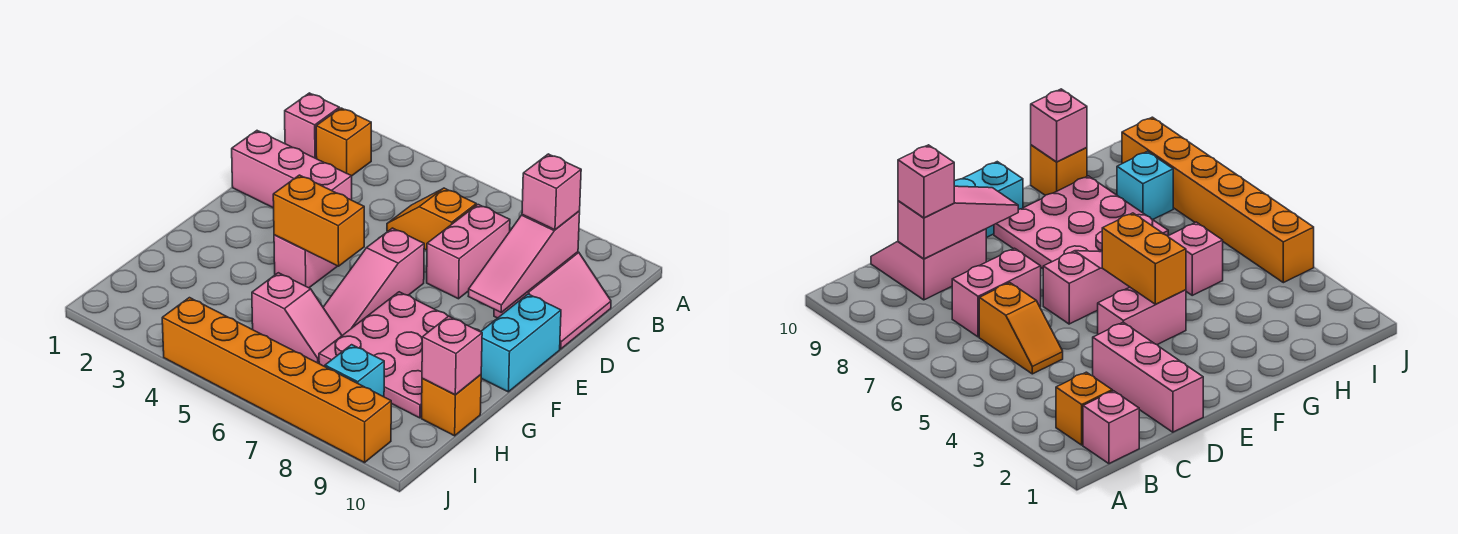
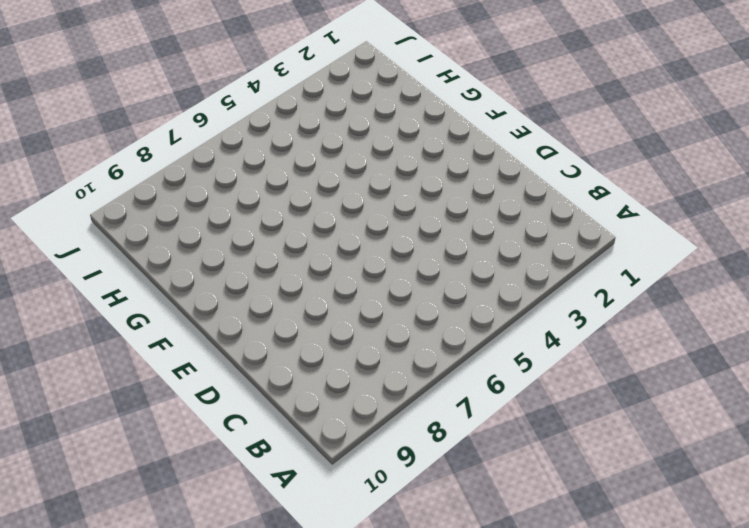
none -> pink brick B1 level 1
none -> orange brick B2 level 1
none -> orange slope C5:C6 level 1 top 6

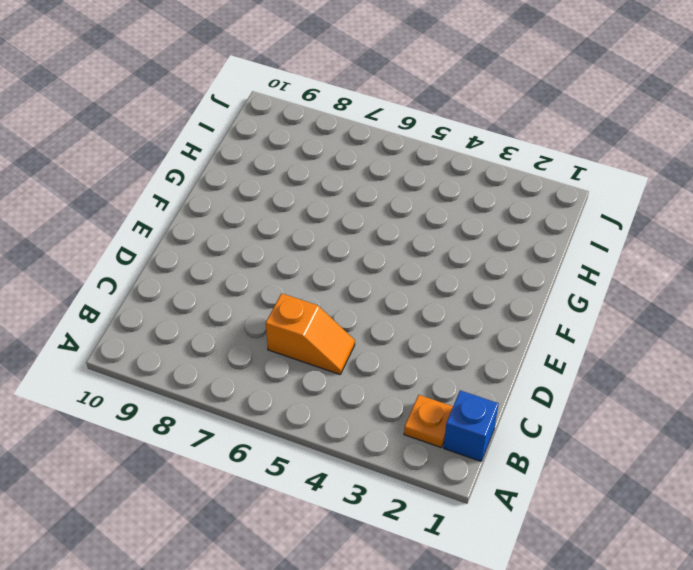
blue brick B1 level 1 -> pink brick B1 level 1
orange plate B2 level 1 -> orange brick B2 level 1
none -> pink brick C7:D7 level 1
none -> pink slope C9:D10 level 1 top 9
none -> pink brick D1:D3 level 1

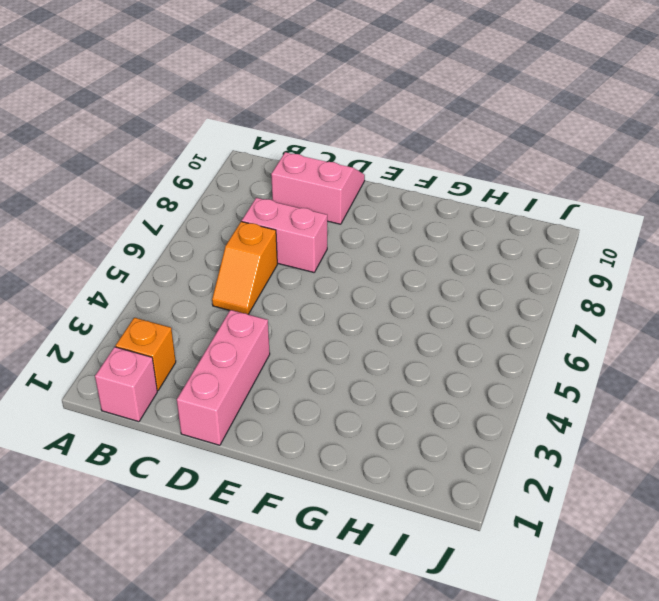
none -> pink brick E4:F4 level 1
none -> pink slope E6:G6 level 1 top E
none -> cyan brick E10:F10 level 1

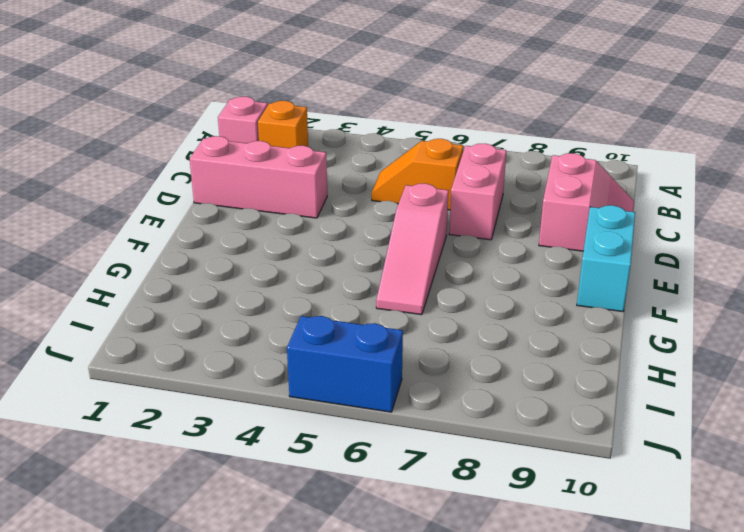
blue brick J5:J6 level 1 -> orange brick J4:J9 level 1
none -> pink brick E4:F4 level 1
none -> pink plate F7:H9 level 1
none -> pink slope H5:H6 level 1 top 5

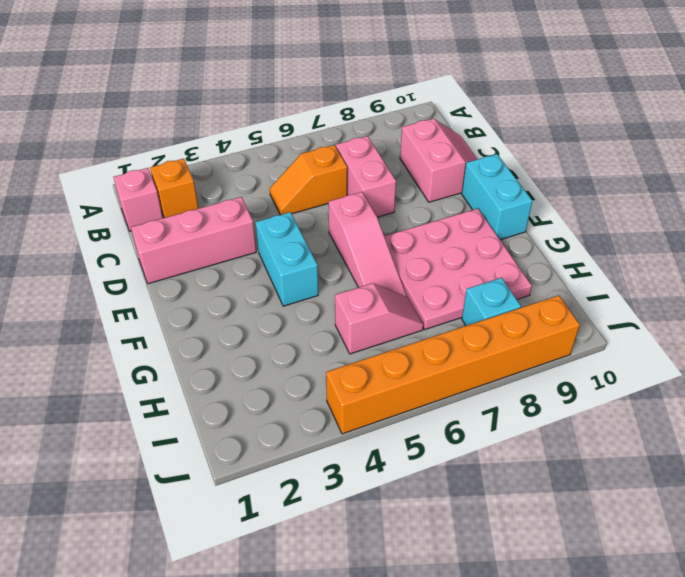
cyan brick E4:F4 level 1 -> pink brick E4:F4 level 1
none -> orange brick H10 level 1
none -> pink slope C9:E9 level 2 top C
none -> orange brick F4:F5 level 2

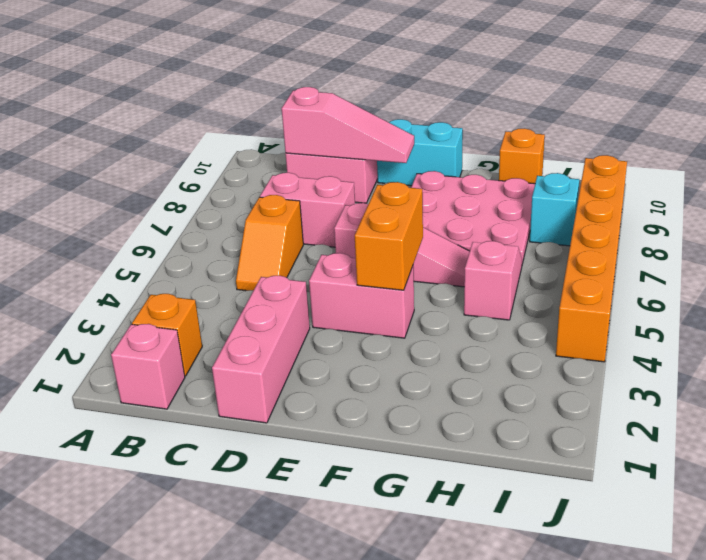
none -> pink brick H10 level 2
none -> pink brick C9 level 3

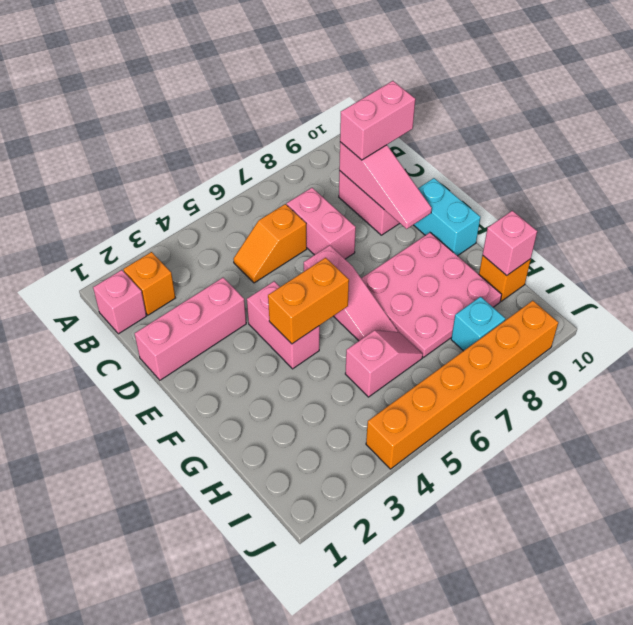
pink brick C9:C10 level 3 -> pink brick C9 level 3

